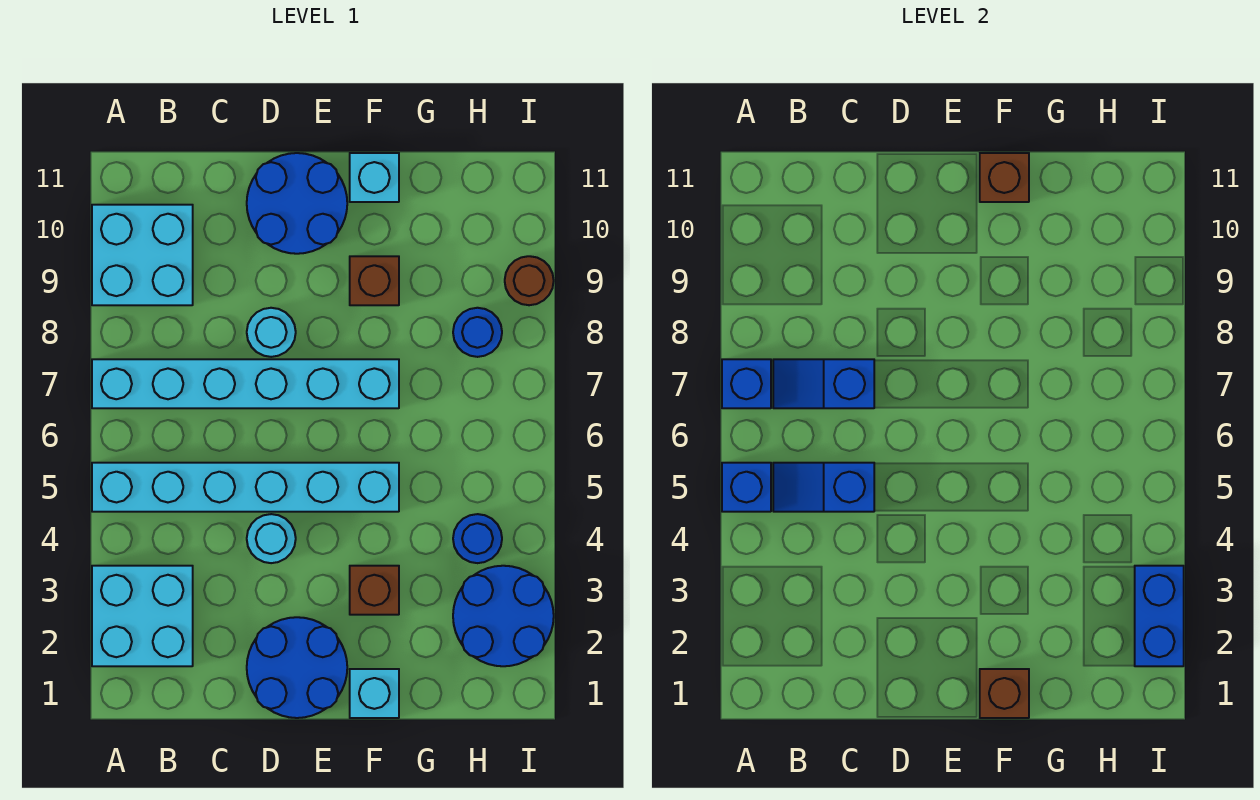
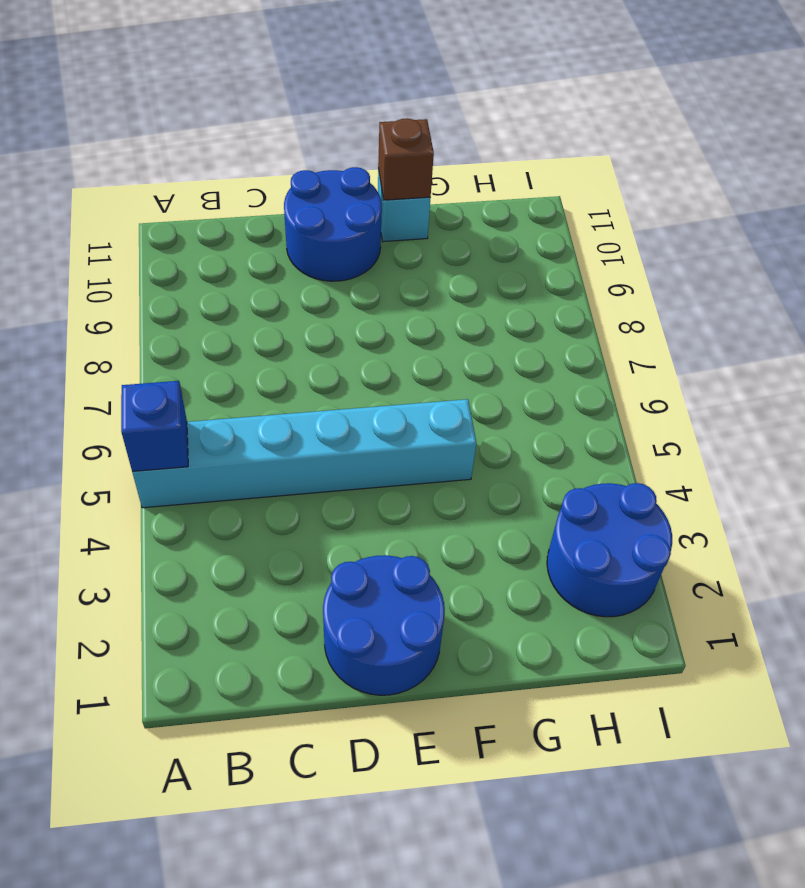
none -> cyan brick A2:B3 level 1
none -> cyan brick A7:F7 level 1
none -> cyan brick A9:B10 level 1

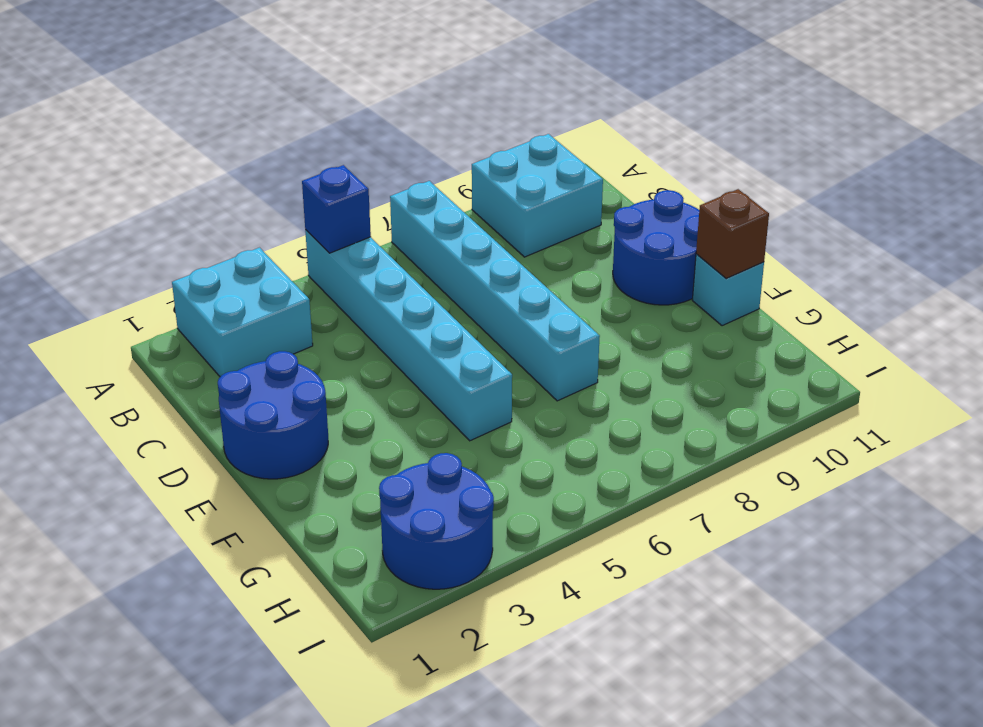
none -> cyan round brick D4 level 1
none -> cyan round brick D8 level 1
none -> cyan brick F1 level 1

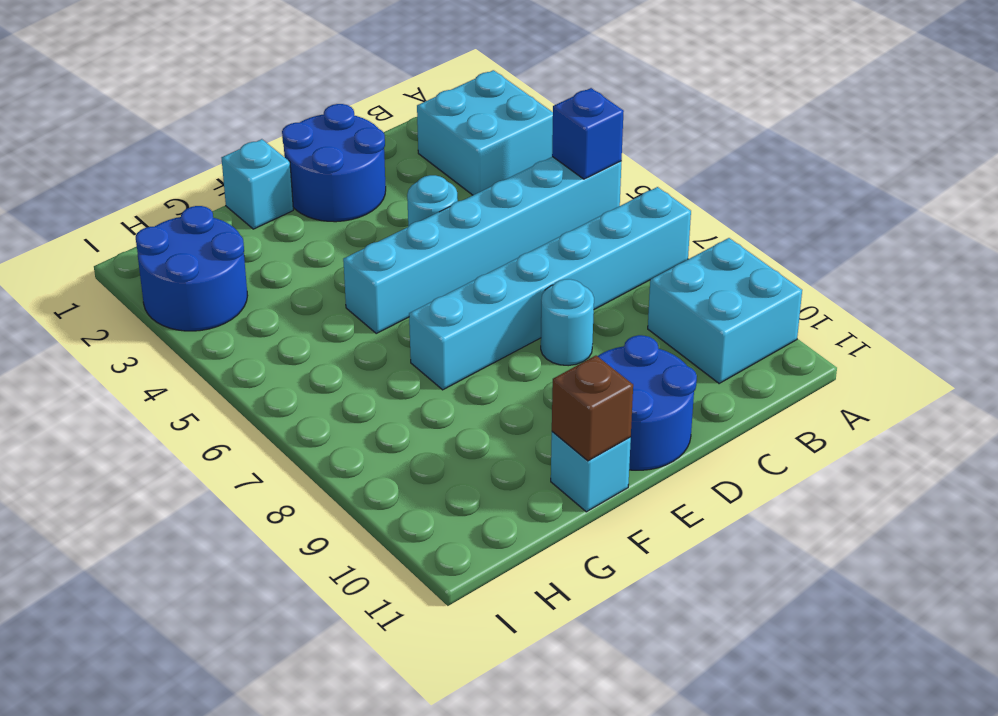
none -> brown brick F3 level 1
none -> brown brick F9 level 1
none -> blue round brick H4 level 1

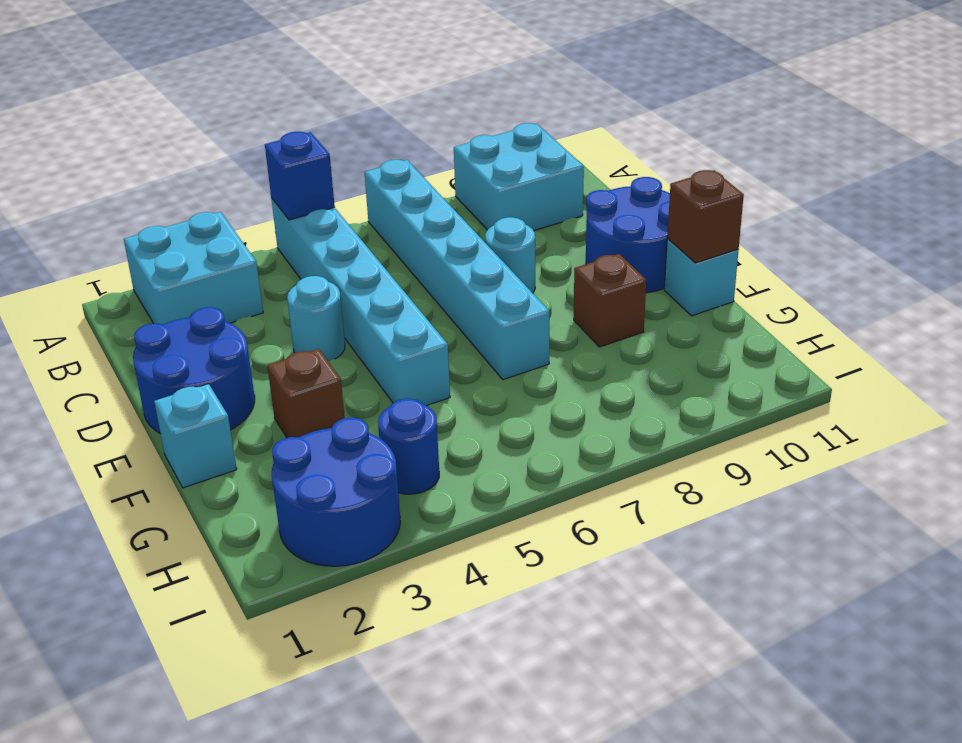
none -> blue round brick H8 level 1
none -> brown round brick I9 level 1
none -> blue brick A7 level 2

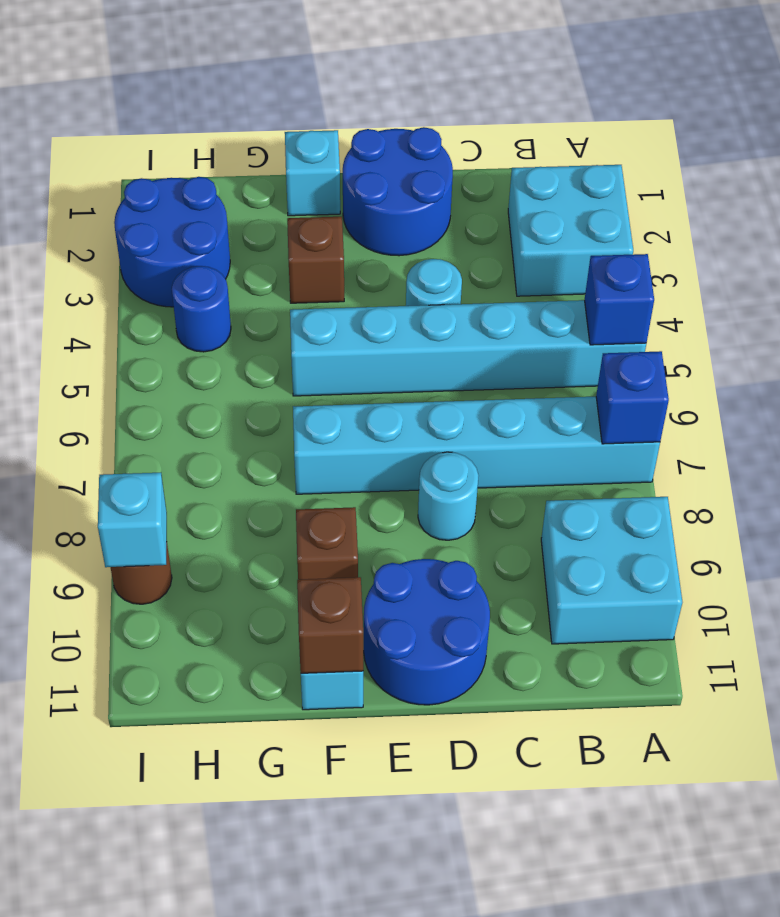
cyan brick I9 level 2 -> none
none -> blue round brick H8 level 1
none -> blue slope B5:C5 level 2 top C
none -> blue slope B7:C7 level 2 top C

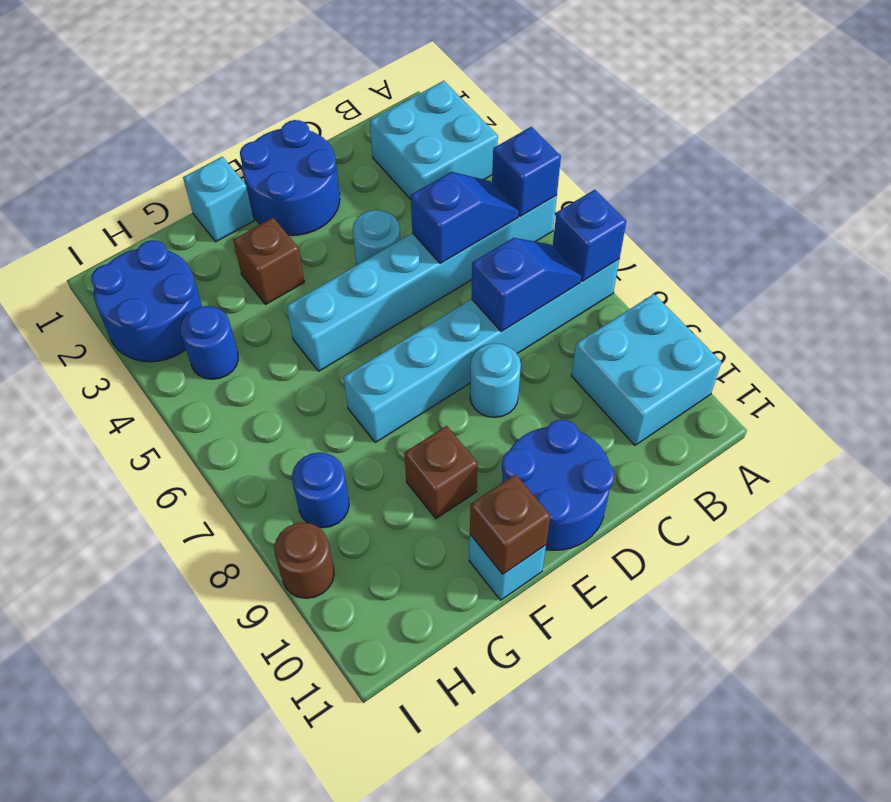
none -> brown brick F1 level 2
none -> blue brick I2:I3 level 2

